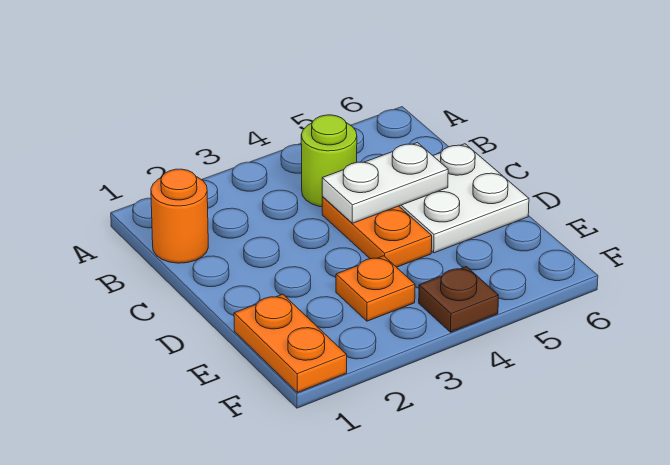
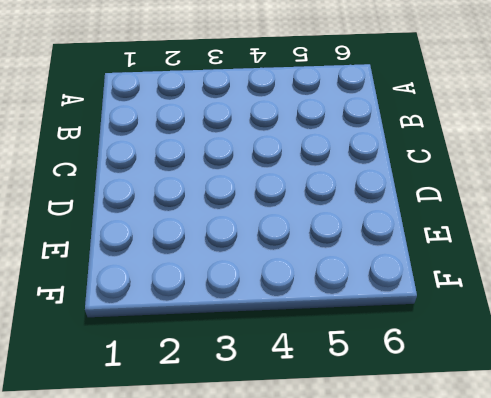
none -> orange round brick B1 level 1
none -> lime round brick B4 level 1

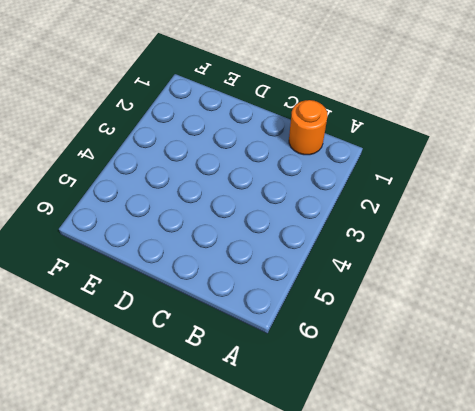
none -> lime round brick B4 level 1
none -> orange plate C4:D4 level 1

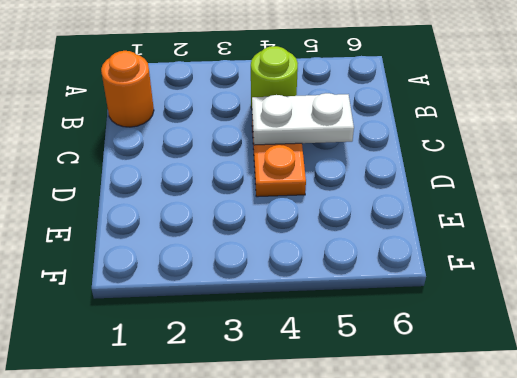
none -> white plate C5:D6 level 1
none -> orange plate E1:F1 level 1

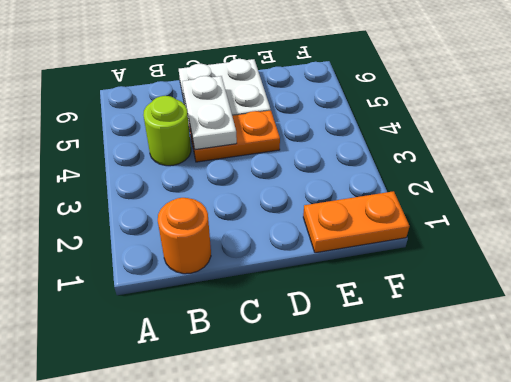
none -> orange plate E3 level 1
none -> brown plate F4 level 1

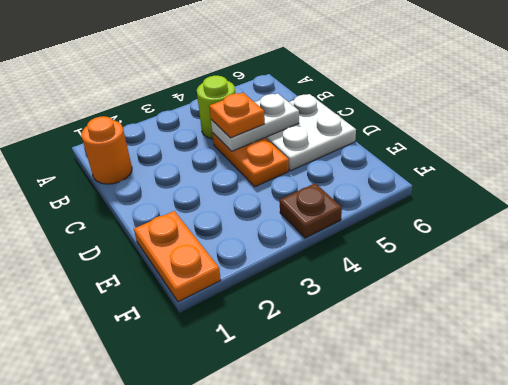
orange plate C4 level 3 -> orange plate E3 level 1

